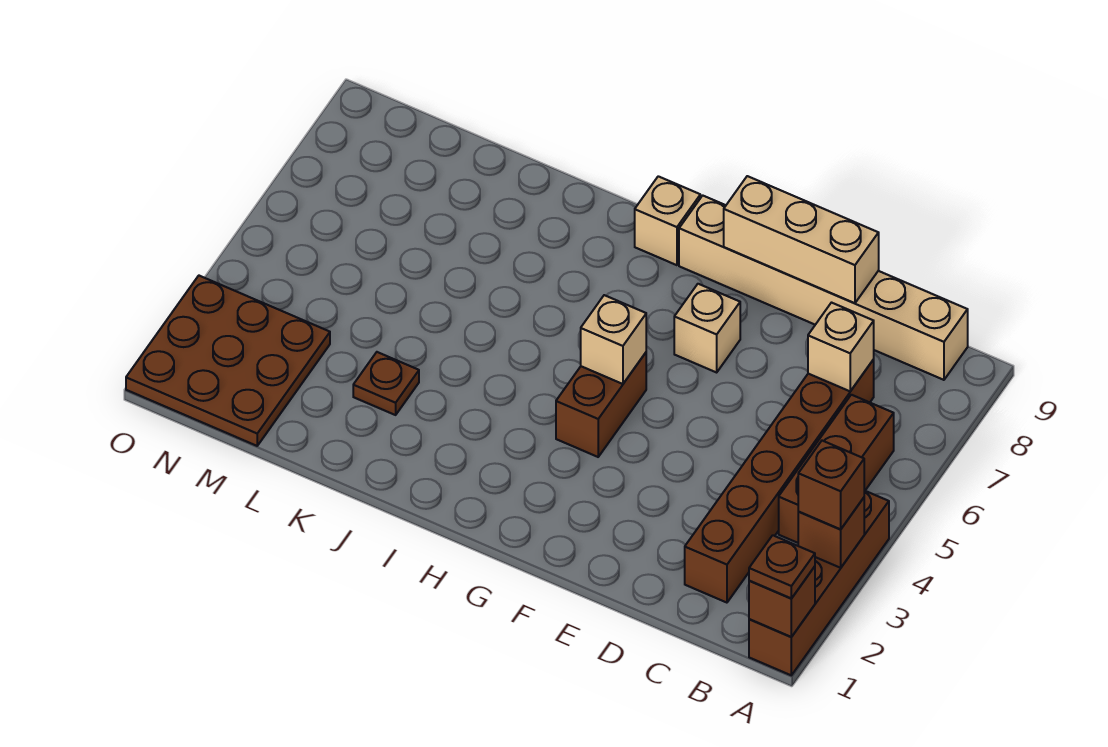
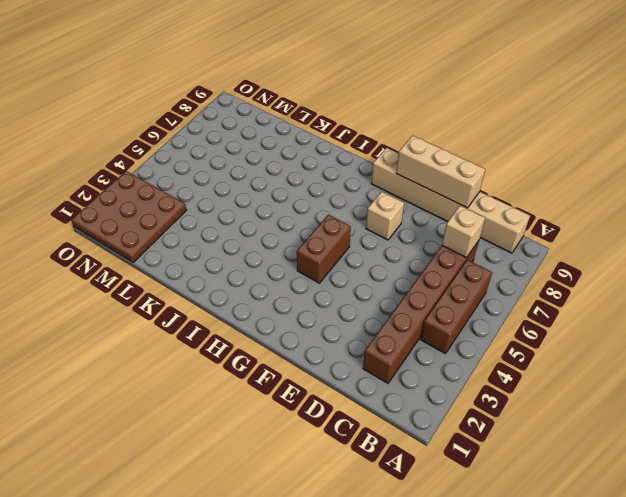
none -> brown brick A1:A4 level 1
none -> tan brick H9 level 1
none -> brown plate K3 level 1

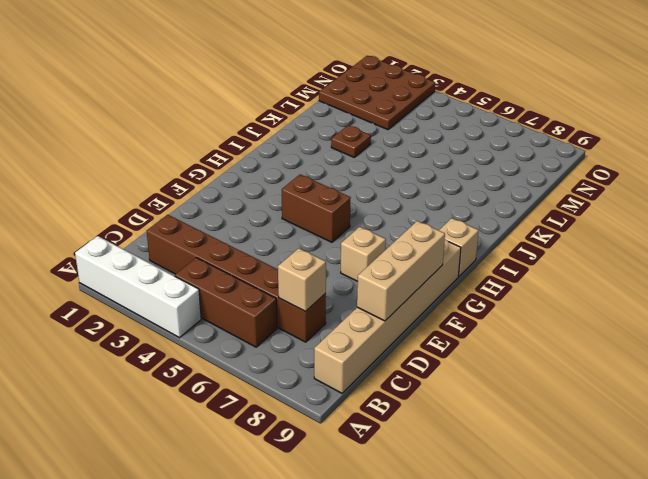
white brick A1:A4 level 1 -> brown brick A1:A4 level 1
none -> brown brick A1 level 2
none -> brown brick A3 level 2
none -> tan brick G5 level 2

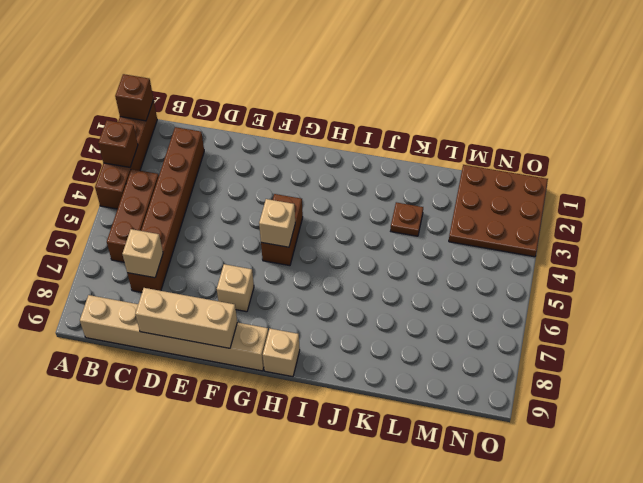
none -> brown plate A1 level 3
none -> brown brick A3 level 3

